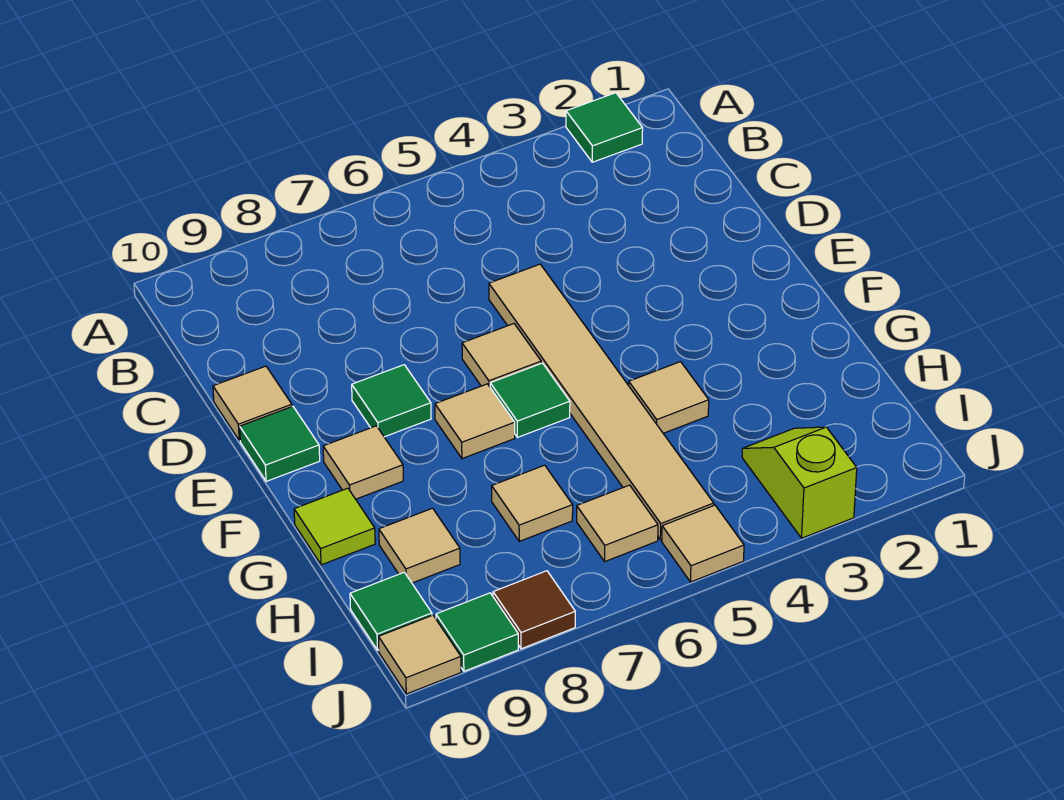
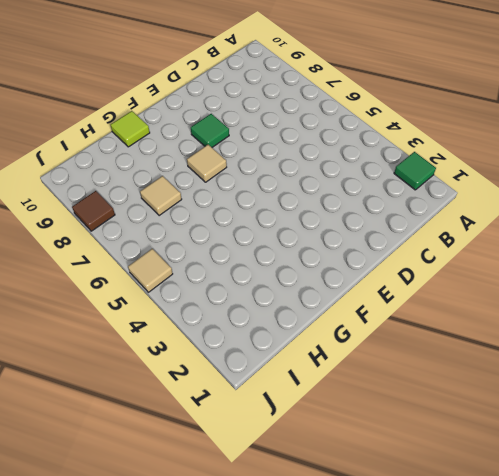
none -> tan tile D5:I5 level 1
none -> tan tile D10 level 1
none -> tan tile E6 level 1

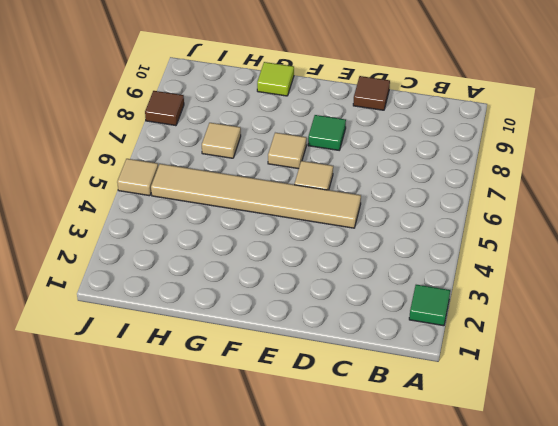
brown tile D10 level 1 -> tan tile D10 level 1
none -> green tile E10 level 1
none -> green tile F6 level 1
none -> tan tile F9 level 1

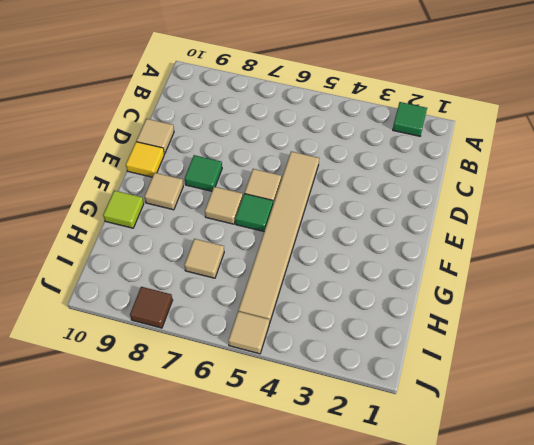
yellow tile E10 level 1 -> green tile E10 level 1
none -> tan tile G4 level 1
none -> tan tile H9 level 1
none -> lime slope I3:J3 level 1 top J

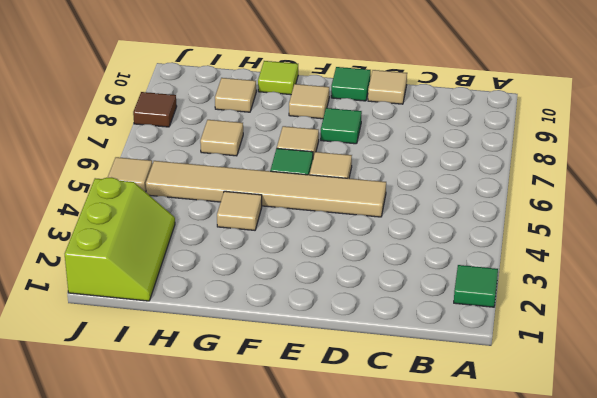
lime slope I1:J3 level 1 top J -> lime slope I3:J3 level 1 top J
none -> tan tile I6 level 1
none -> green tile I10 level 1
none -> green tile J9 level 1

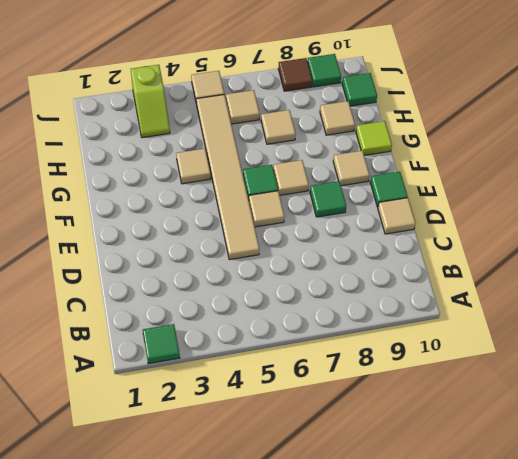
none -> tan tile J10 level 1

